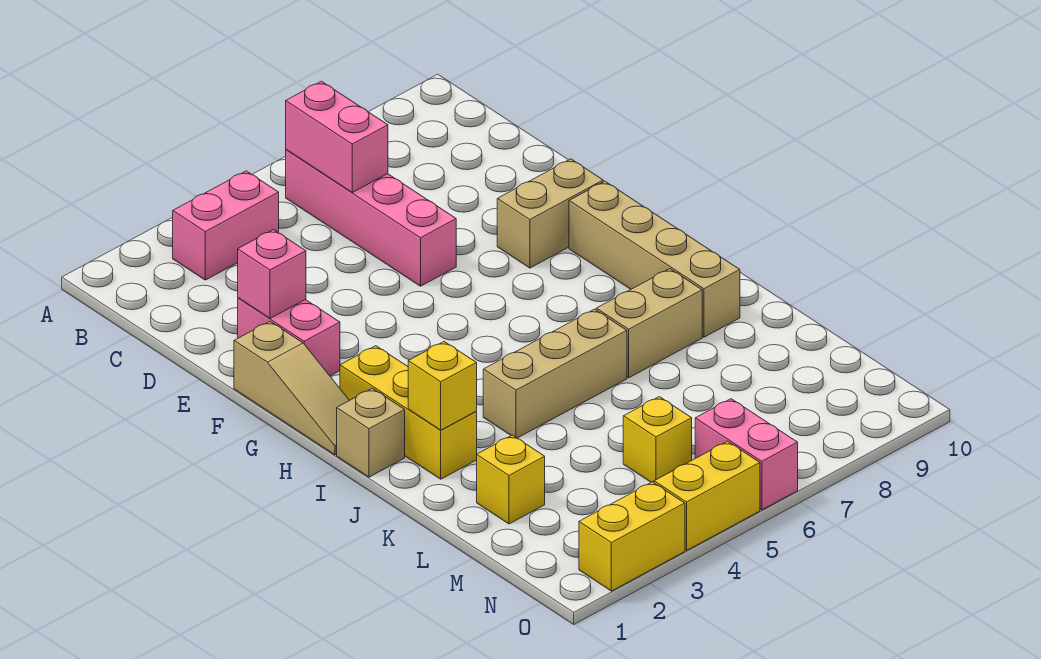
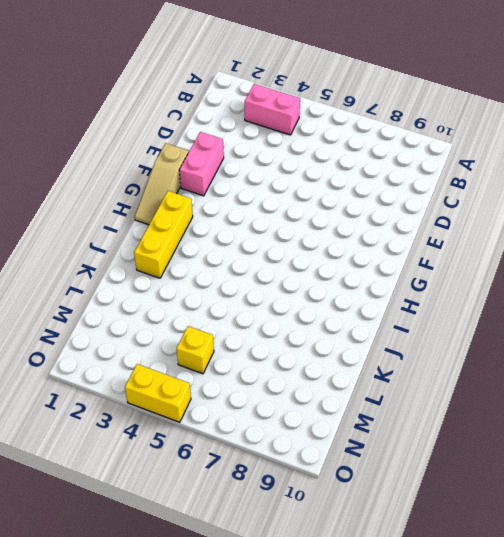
none -> pink brick B6:E6 level 1
none -> tan brick F8:F9 level 1
none -> tan brick G9:J9 level 1

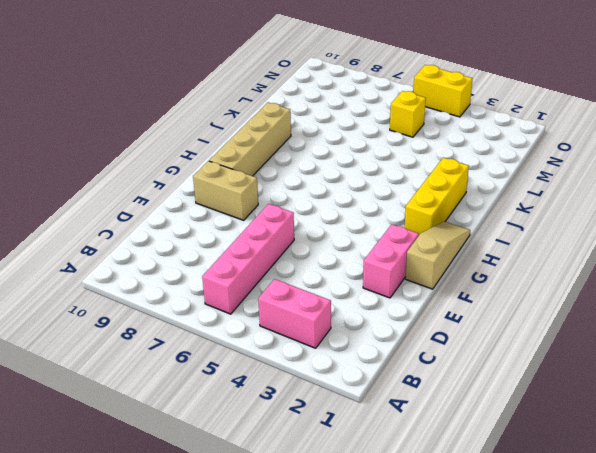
none -> tan brick I1 level 1
none -> tan brick J4:J6 level 1
none -> tan brick J7:J8 level 1

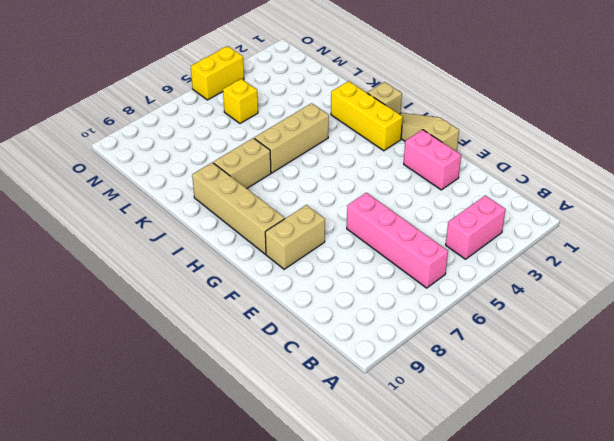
none -> yellow brick L2 level 1
none -> pink brick N6:O6 level 1
none -> yellow brick O2:O3 level 1

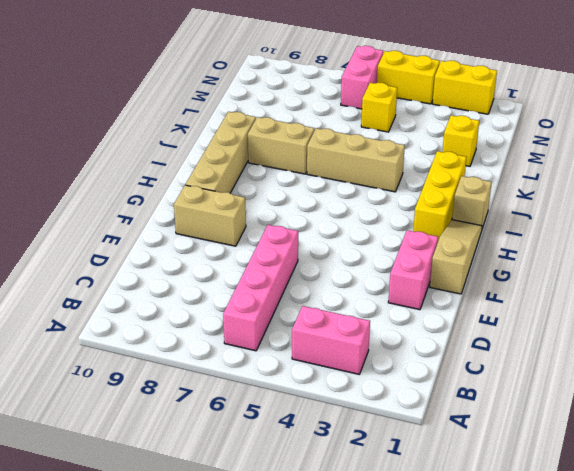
none -> pink brick B6:C6 level 2
none -> pink brick E2 level 2
none -> yellow brick J2 level 2

